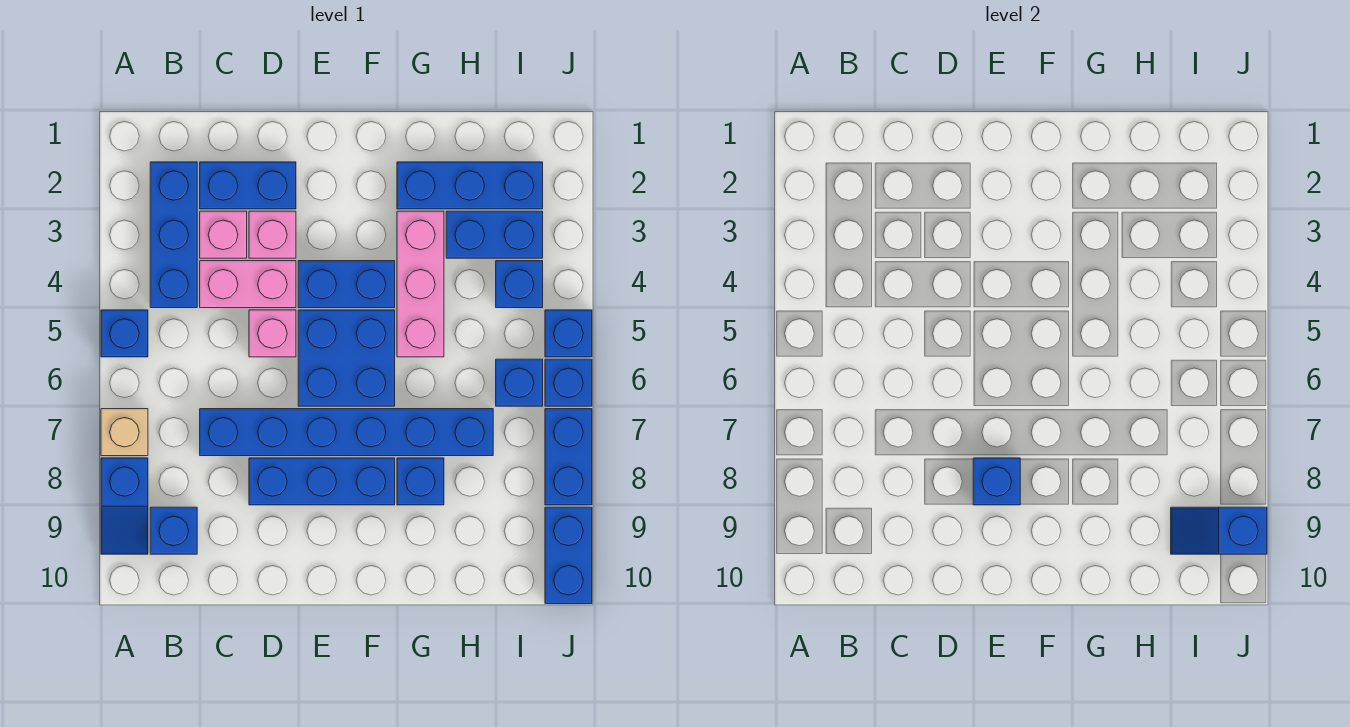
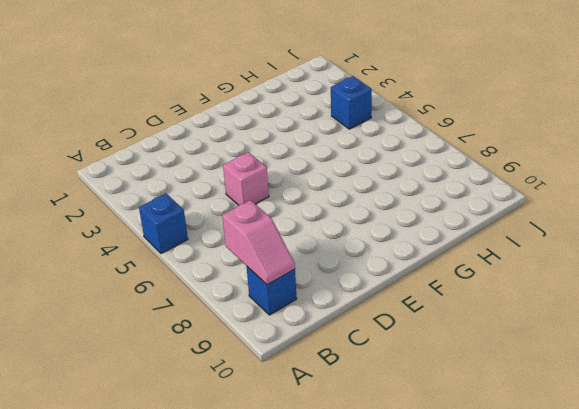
pink slope B8:B9 level 2 top 8 -> none
none -> tan brick A7 level 1
none -> blue slope A8:A9 level 1 top 8
none -> blue brick B2:B4 level 1

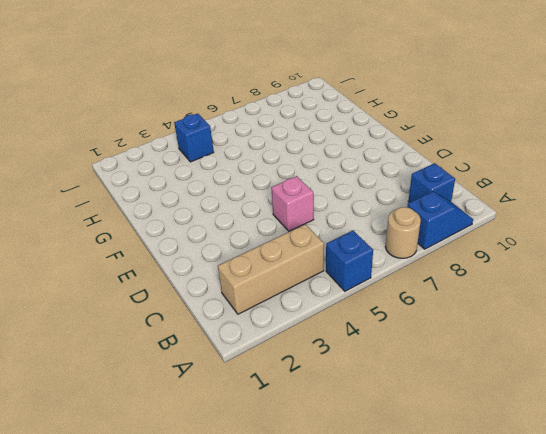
tan round brick A7 level 1 -> tan brick A7 level 1
tan brick B2:B4 level 1 -> blue brick B2:B4 level 1
none -> blue brick C2:D2 level 1
none -> pink brick C3 level 1
none -> pink brick C4:D4 level 1

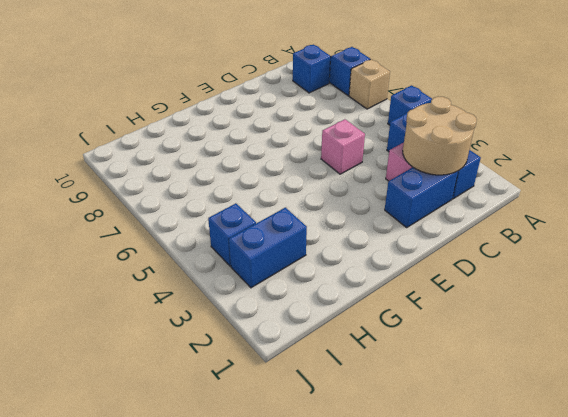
tan round brick B2:C3 level 2 -> none
none -> pink brick C4:D4 level 1
none -> blue brick C7:H7 level 1
none -> pink brick D3 level 1

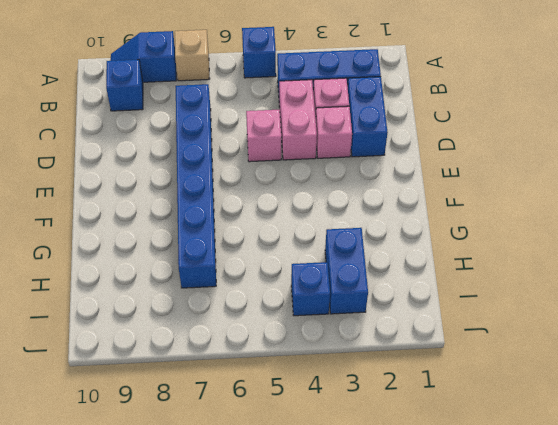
none -> blue brick D8:F8 level 1
none -> blue brick E4:F4 level 1
none -> blue brick E5:F6 level 1

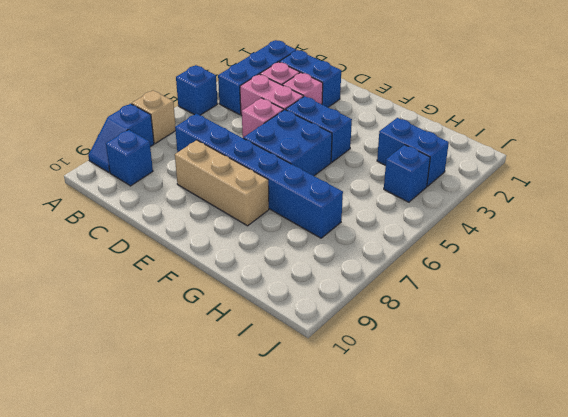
tan brick D8:F8 level 1 -> blue brick D8:F8 level 1
none -> blue brick G2:I2 level 1
none -> pink brick G3:G5 level 1
none -> blue brick G8 level 1

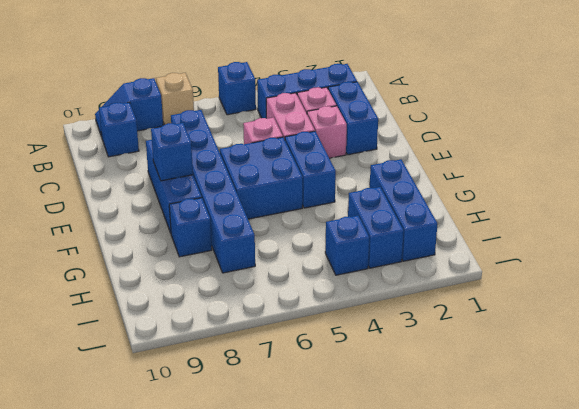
none -> pink brick G3:G5 level 1
none -> blue brick I6 level 1
none -> blue brick J5 level 1

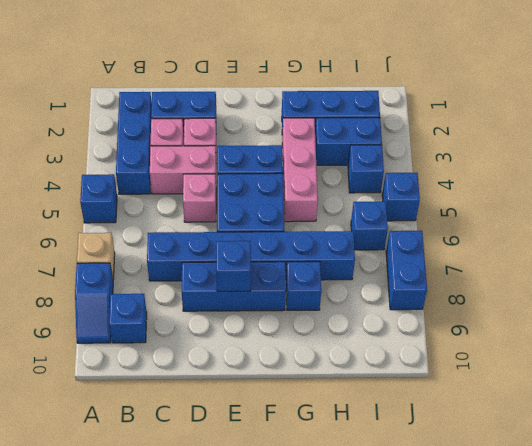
none -> blue brick J6 level 1
none -> blue brick J9:J10 level 1
none -> blue slope I9:J9 level 2 top J

